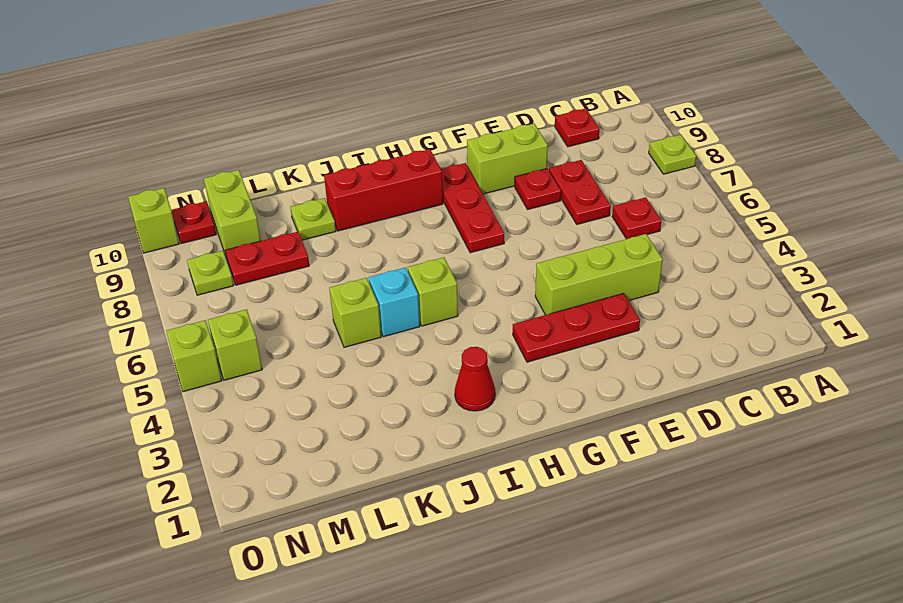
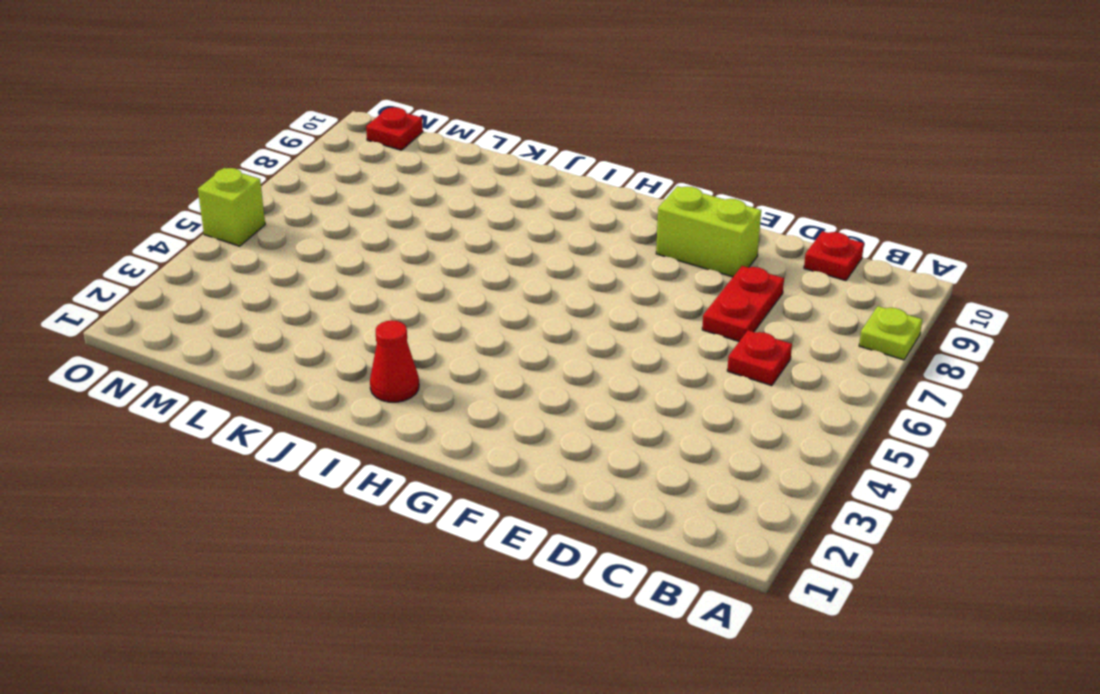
none -> lime brick D4:F4 level 1
none -> red plate E3:G3 level 1
none -> red plate E8 level 1

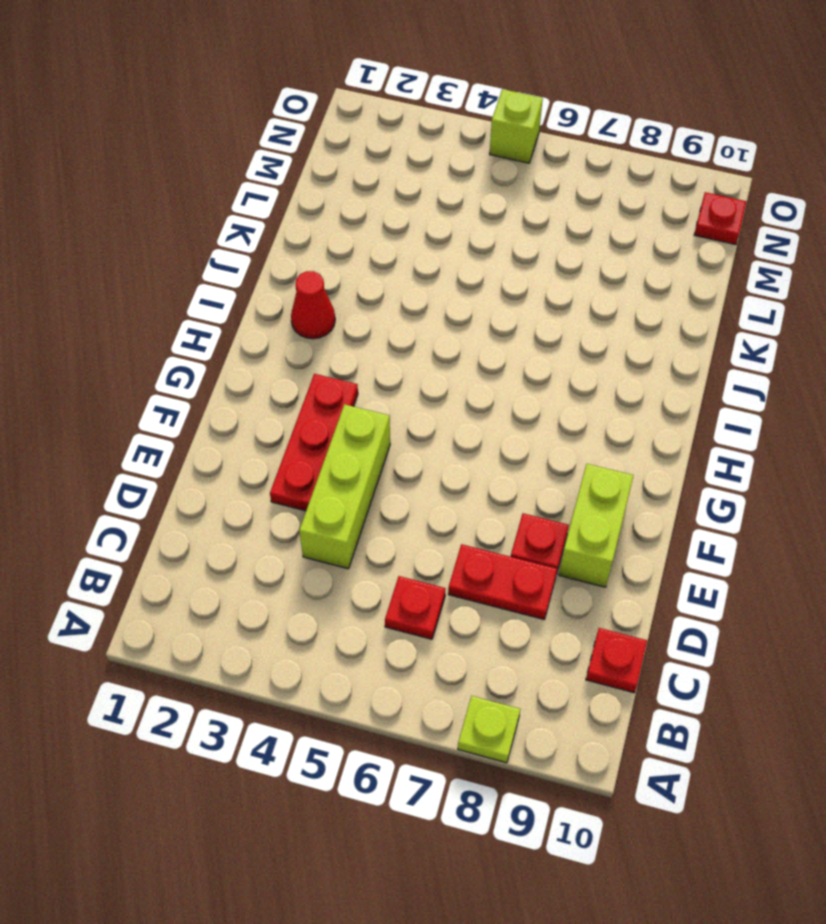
none -> red plate G7:G9 level 1
none -> red brick H9:J9 level 1
none -> lime brick I5 level 1

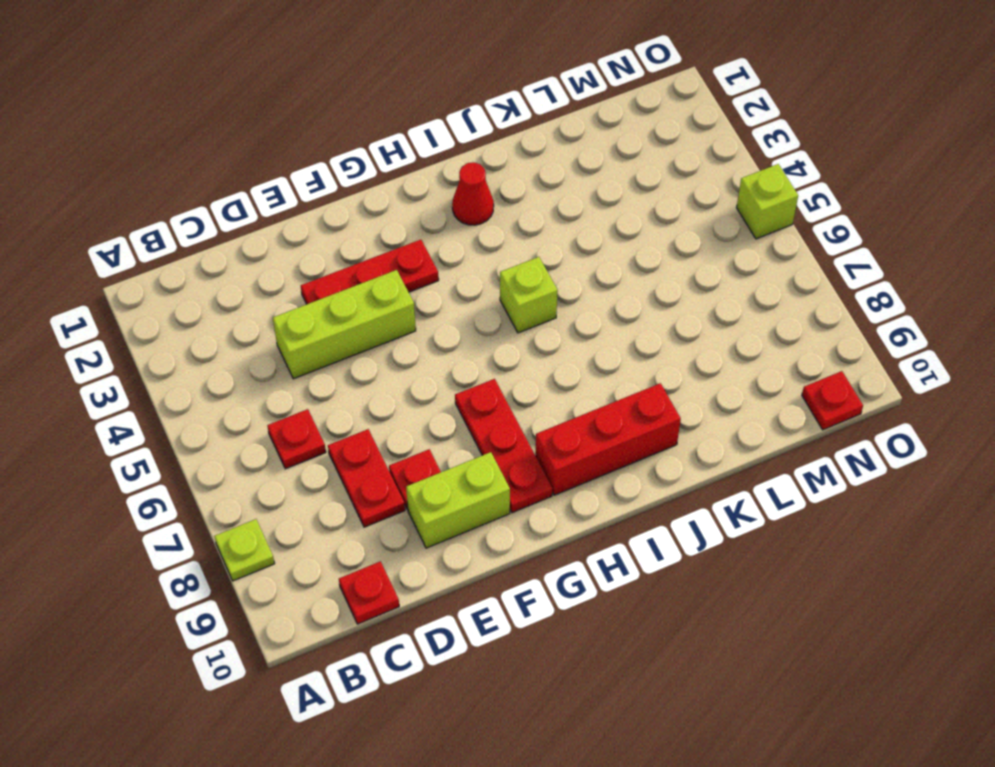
none -> cyan brick J5 level 1
none -> lime brick K5 level 1
none -> lime plate K9 level 1

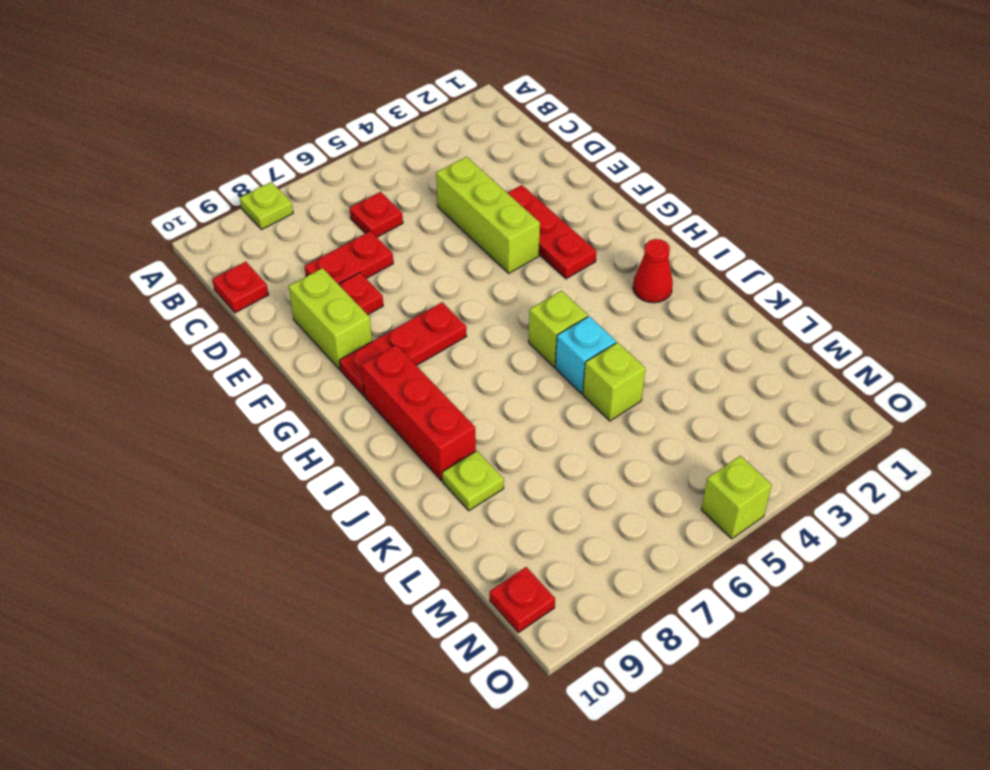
none -> red plate L8:M8 level 1
none -> lime brick M9:M10 level 1
none -> lime brick N5 level 1

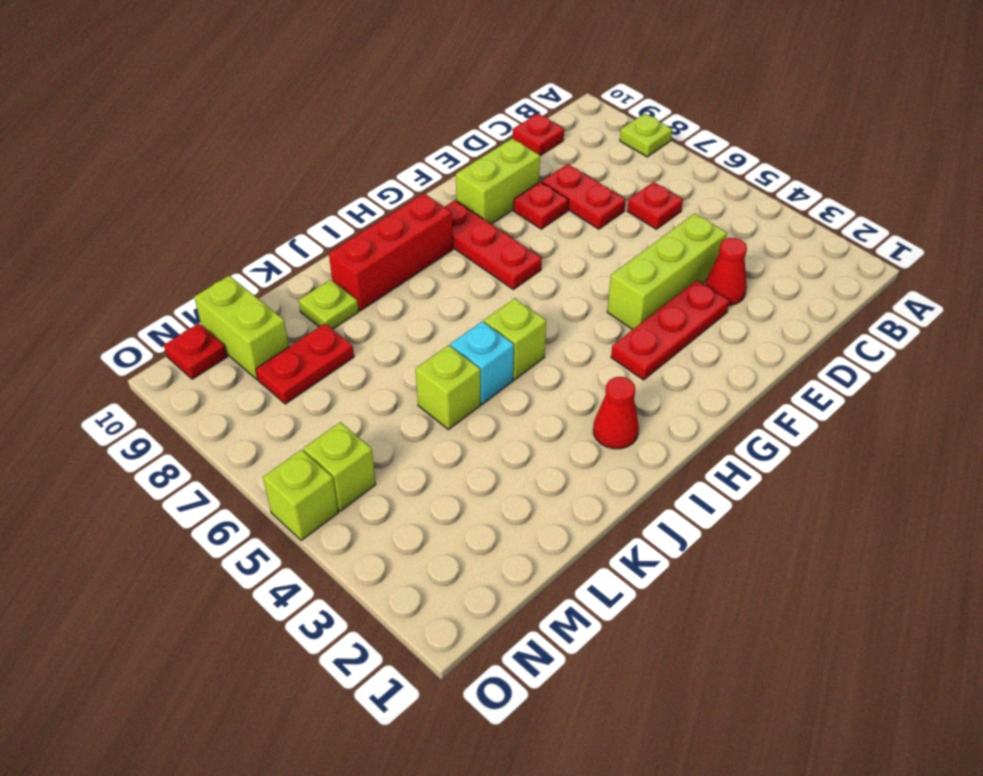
red cone D3 level 1 -> none
none -> lime plate N8 level 1
none -> lime brick O10 level 1

